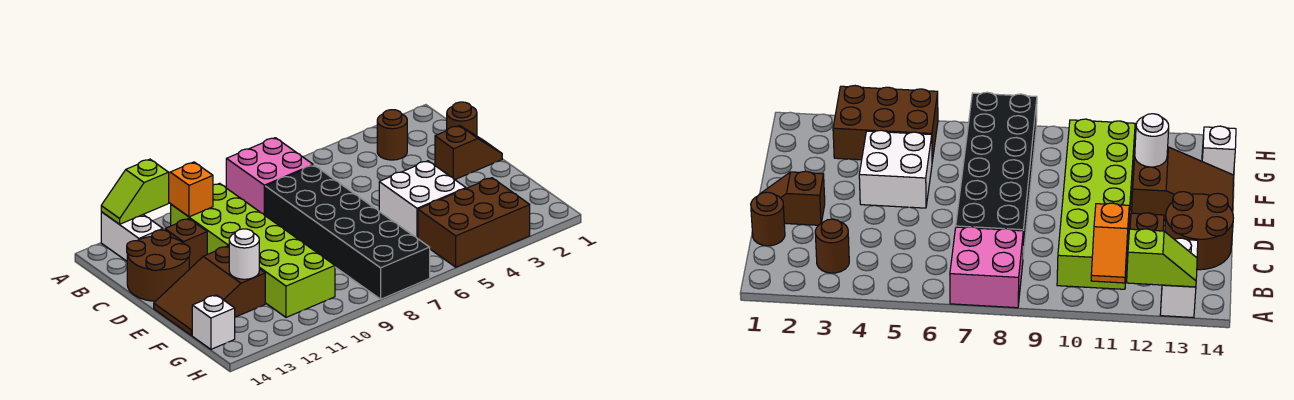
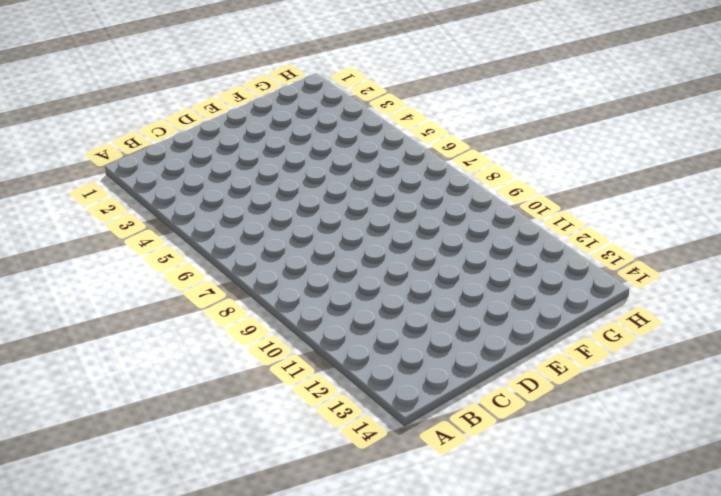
none -> pink brick A7:B8 level 1
none -> white brick A13:B13 level 1
none -> brown round brick B3 level 1

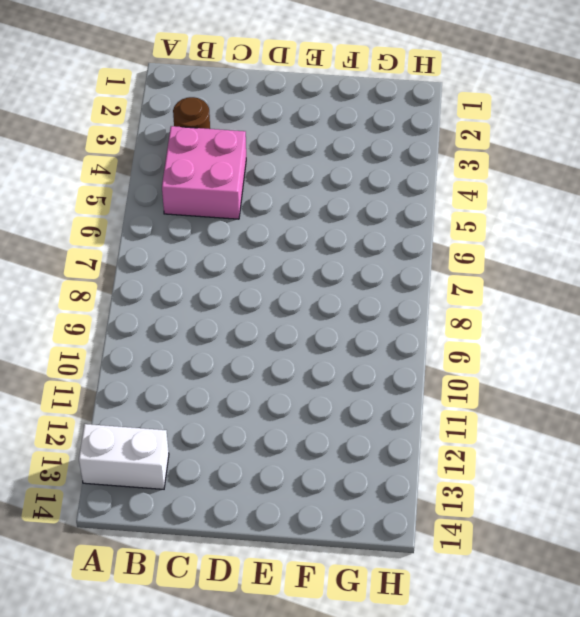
pink brick B4:C5 level 1 -> pink brick A7:B8 level 1
none -> lime brick B10:G11 level 1
none -> brown round brick C1 level 1
none -> black brick C7:H8 level 1

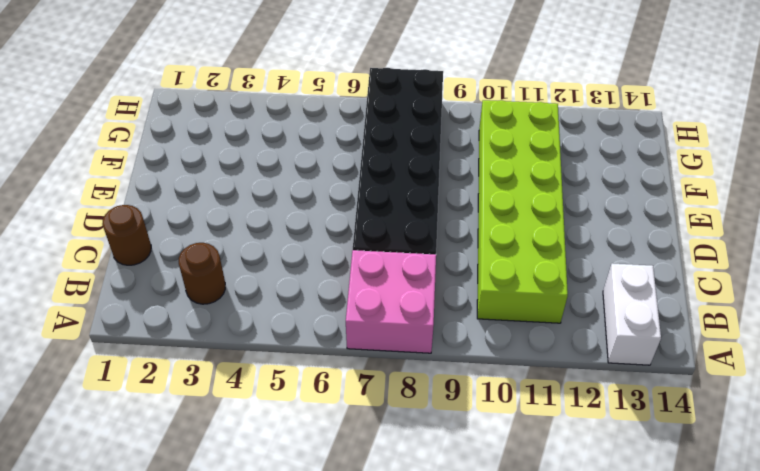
none -> brown brick C12 level 1
none -> brown round brick C13:D14 level 1
none -> brown slope D1:D2 level 1 top 2

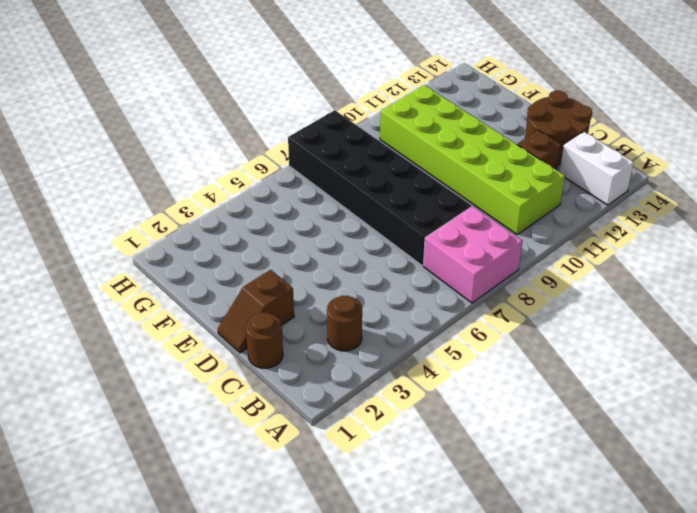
none -> white brick E4:F5 level 1
none -> brown slope E12:F14 level 1 top 12
none -> brown brick G3:H5 level 1

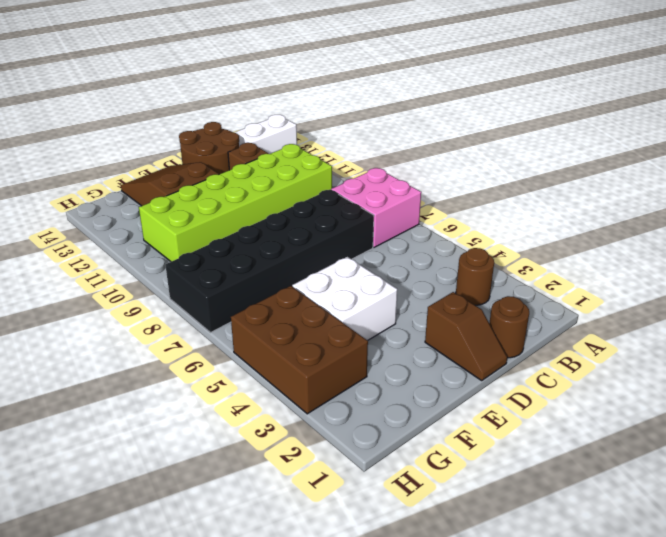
none -> white brick G14 level 1
none -> orange slope A11:B11 level 2 top B
none -> lime slope A12:A13 level 2 top 12

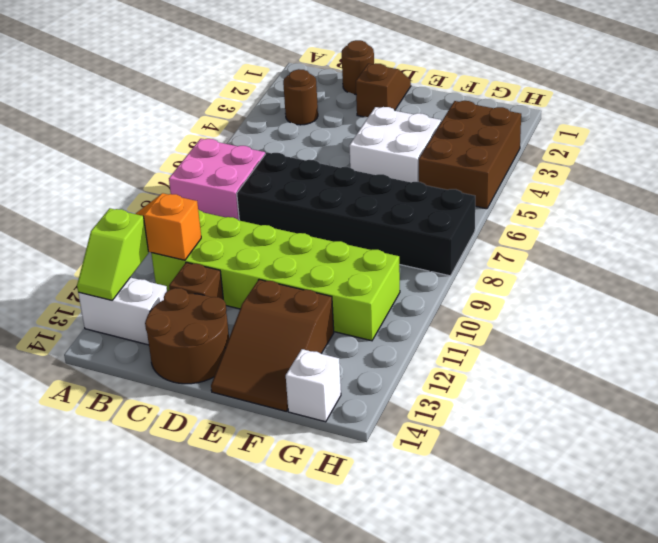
none -> white round brick F12 level 2

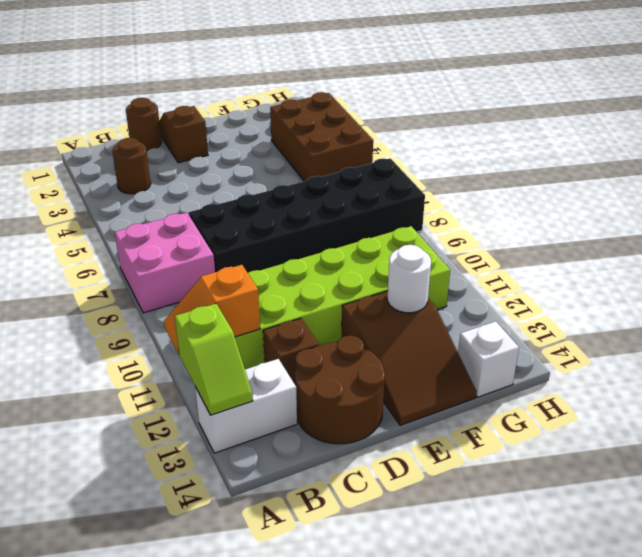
none -> white brick E4:F5 level 1

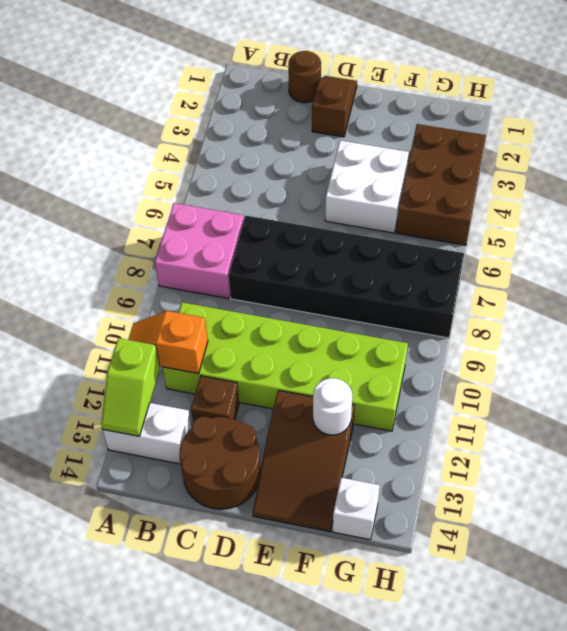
none -> brown round brick B3 level 1

